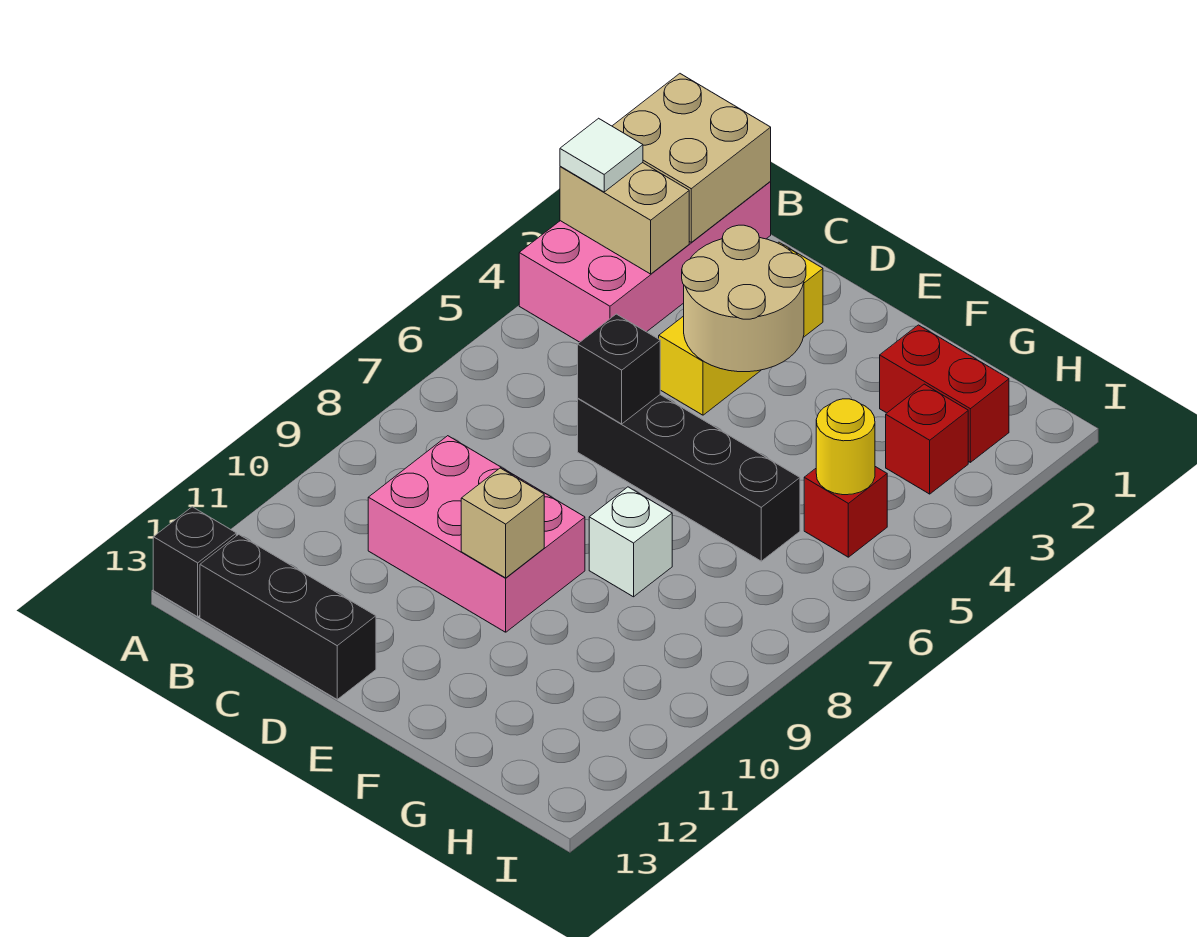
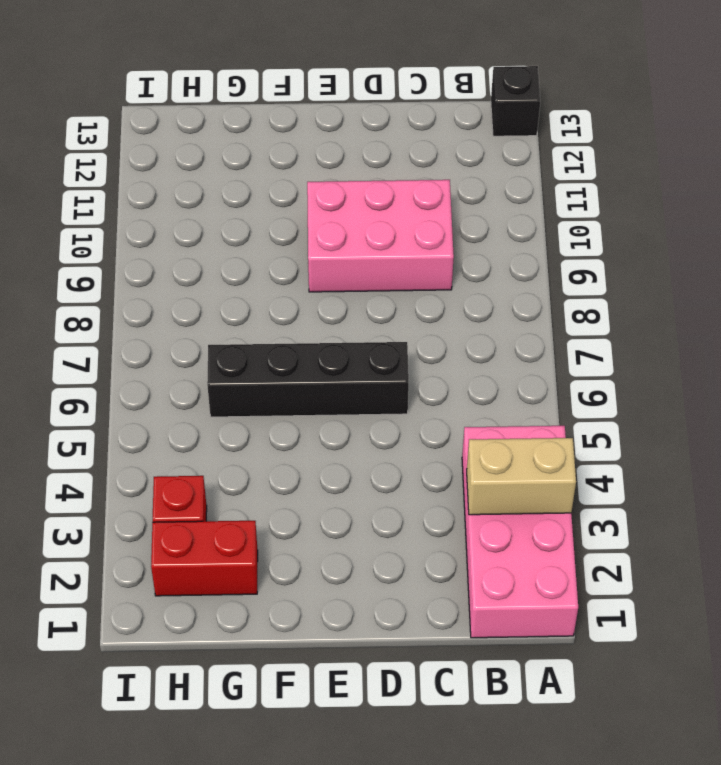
none -> black brick B13:D13 level 1
none -> yellow brick D2:D4 level 1
none -> white brick F8 level 1

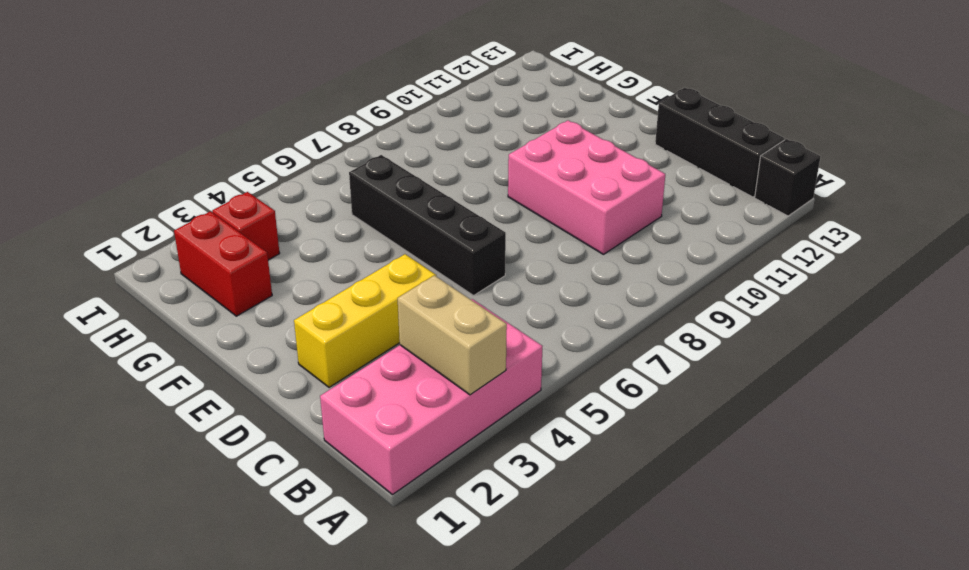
none -> white brick F8 level 1
none -> red brick H5 level 1
none -> tan brick A1:B2 level 2

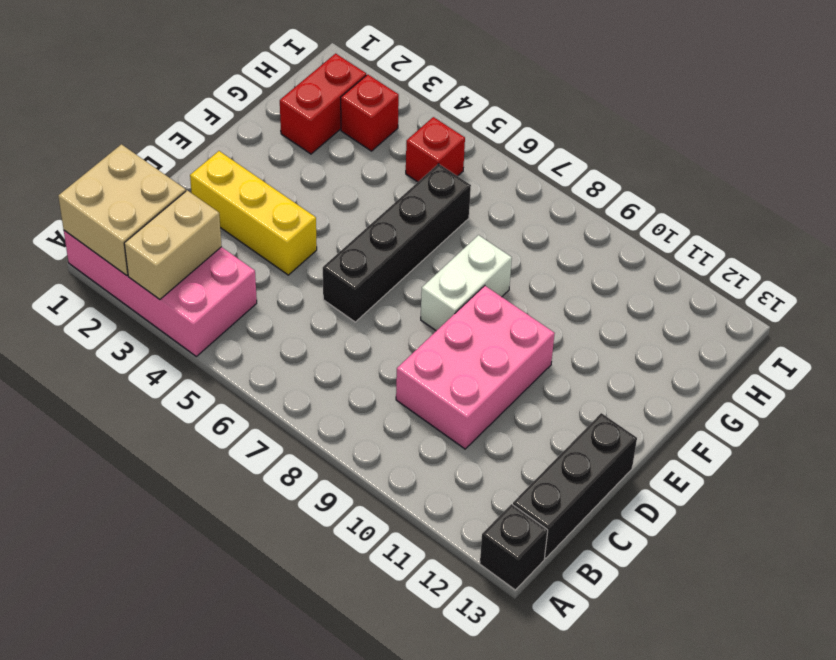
white brick E8:F8 level 1 -> white brick F8 level 1
none -> tan round brick D3:E4 level 2
none -> black brick D6 level 2
none -> tan brick E10 level 2

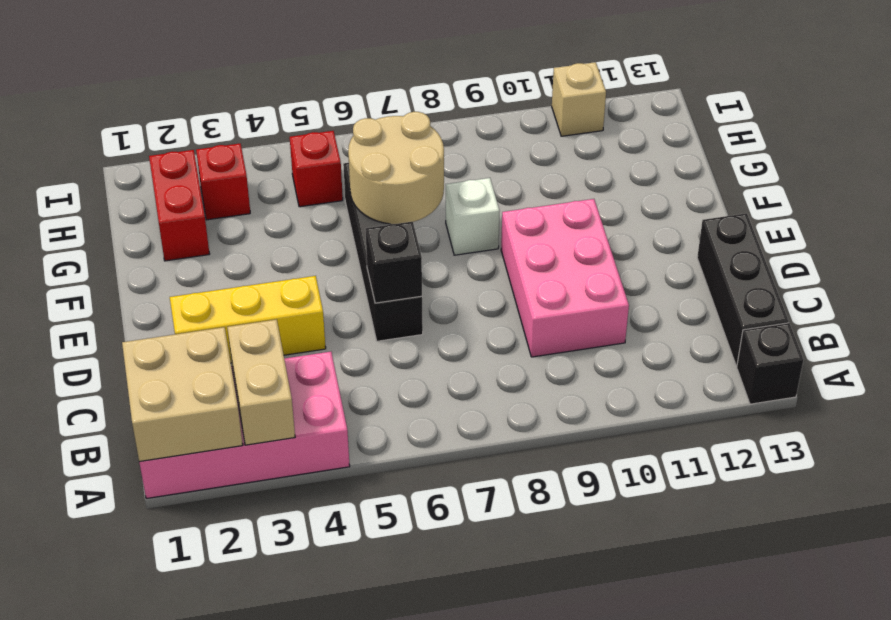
tan round brick F6:G7 level 2 -> tan round brick D3:E4 level 2
tan brick I11 level 1 -> tan brick E10 level 2
none -> yellow round brick H5 level 2
none -> white tile A3 level 3

